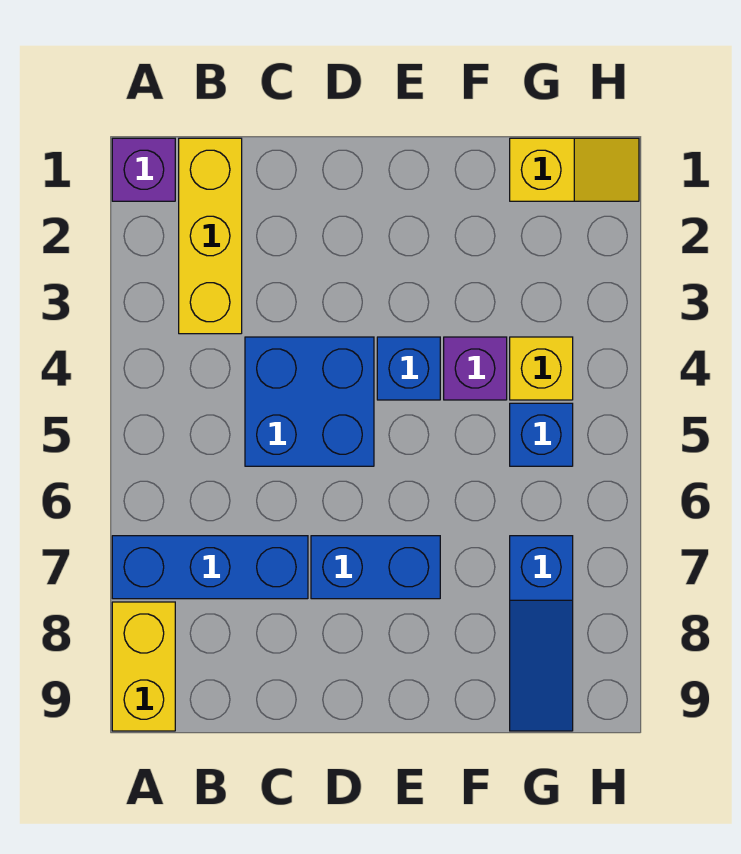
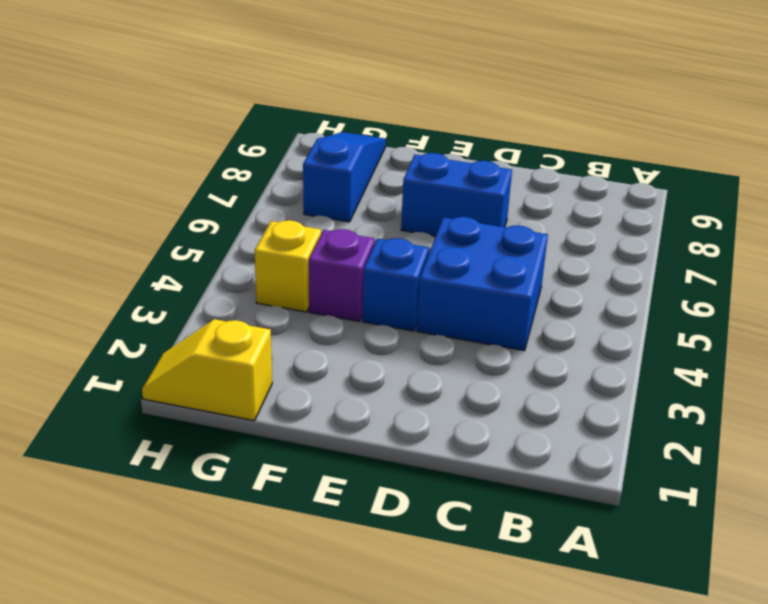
none -> purple brick A1 level 1
none -> blue brick A7:C7 level 1
none -> yellow brick A8:A9 level 1

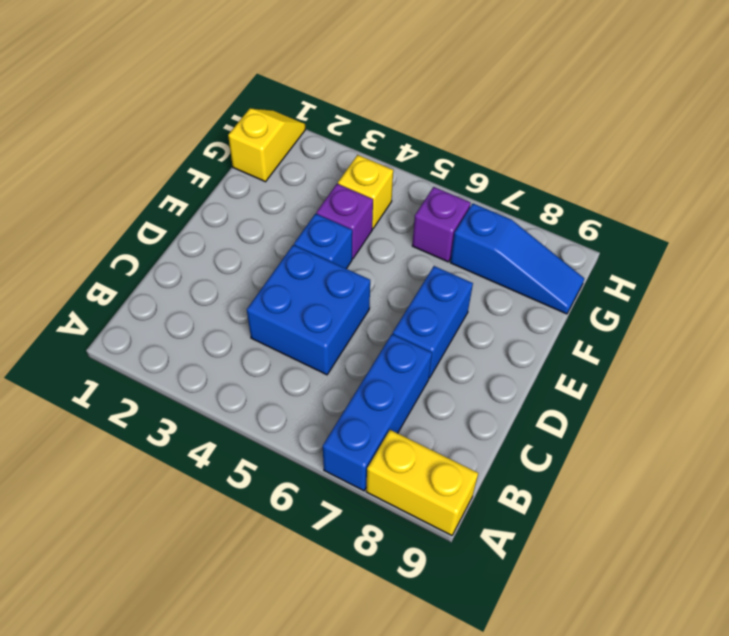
purple brick G6 level 1 -> purple brick A1 level 1
none -> yellow brick B1:B3 level 1
none -> blue brick G5 level 1

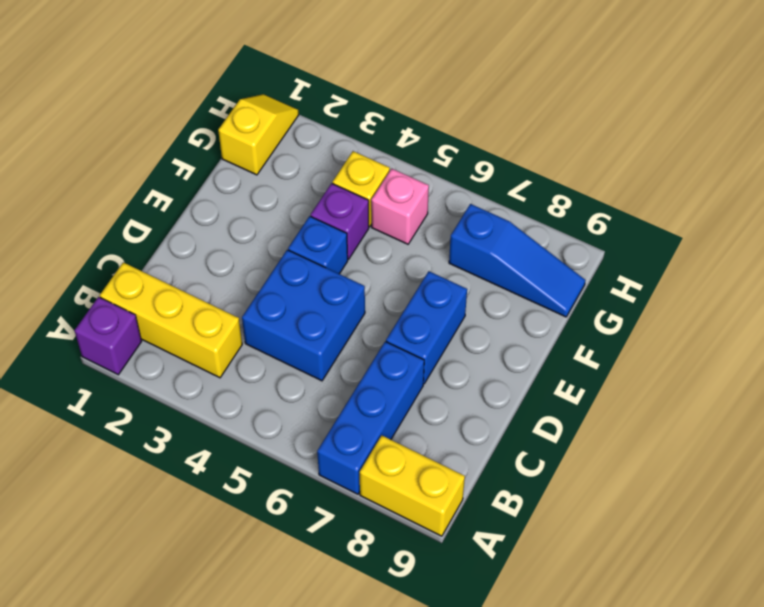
pink brick G5 level 1 -> blue brick G5 level 1

